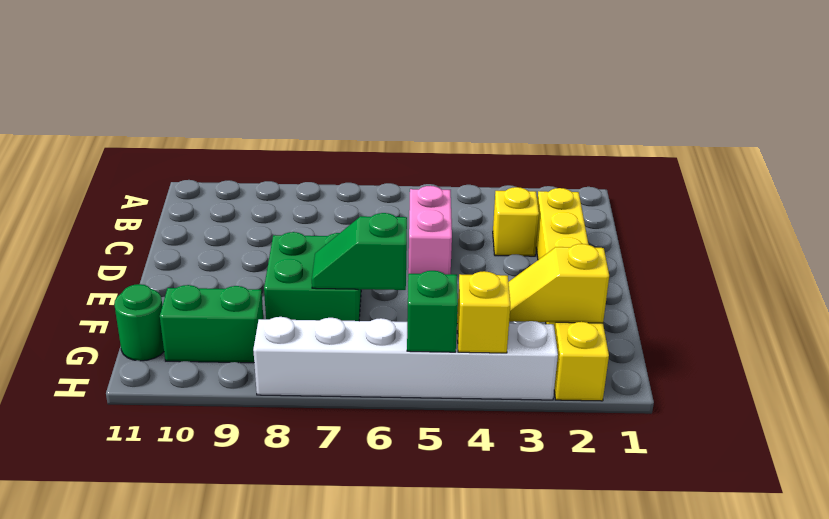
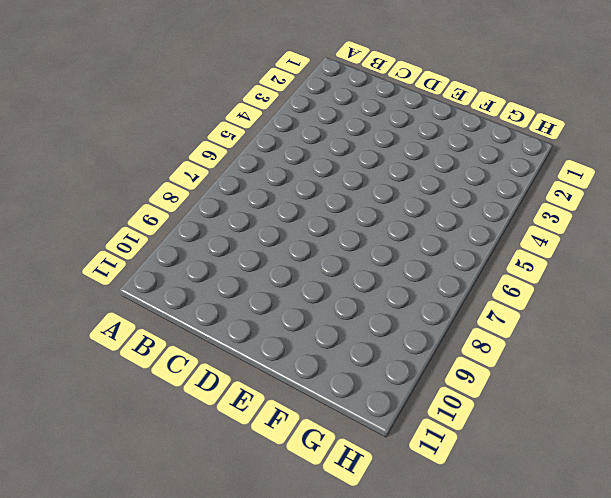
none -> yellow brick C2:H2 level 1
none -> yellow brick C3 level 1

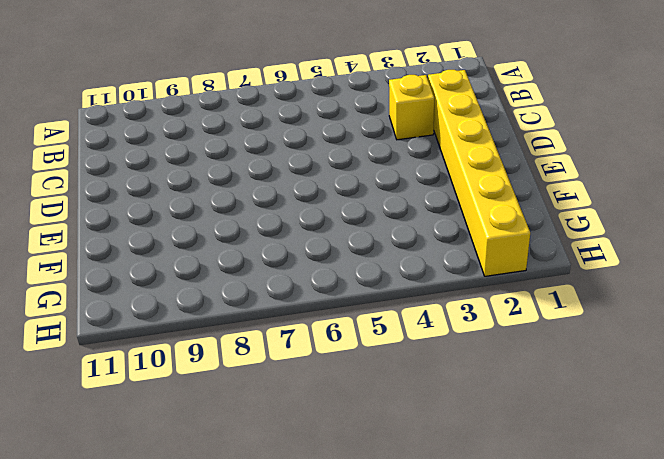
none -> pink brick C5:D5 level 1
none -> green brick E7:F8 level 1

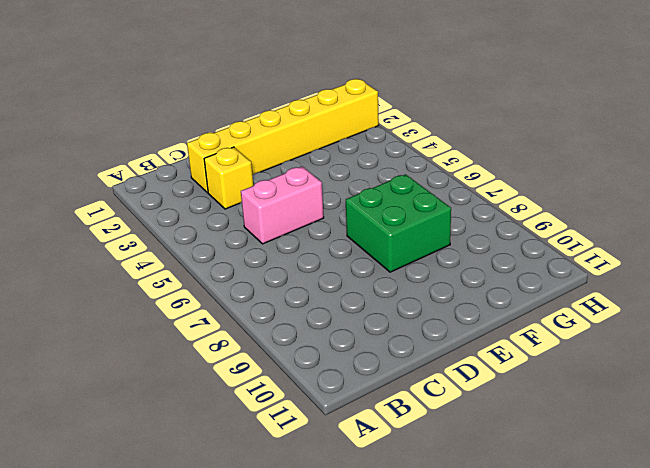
none -> green brick G9:G10 level 1
none -> green round brick G11 level 1

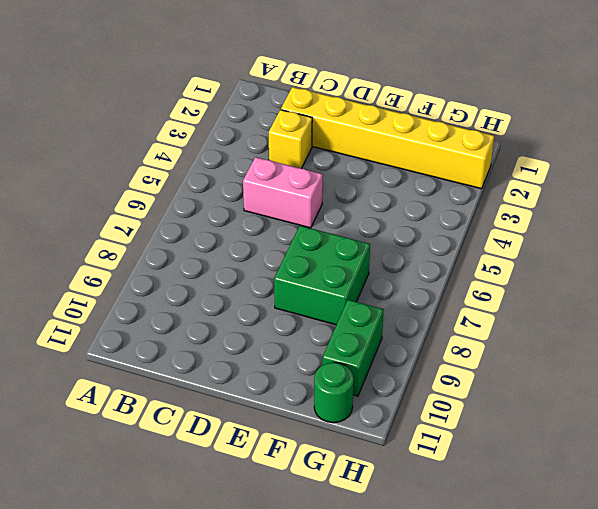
none -> white brick H3:H8 level 1
none -> green slope F6:F7 level 2 top 6

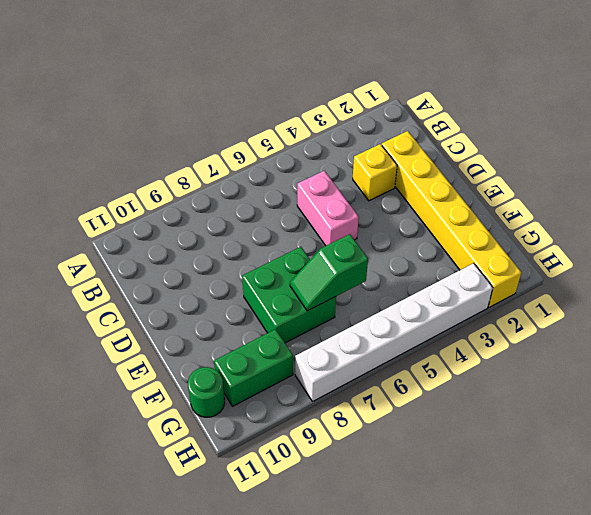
none -> yellow slope G2:G3 level 2 top 2
none -> yellow brick H4 level 2

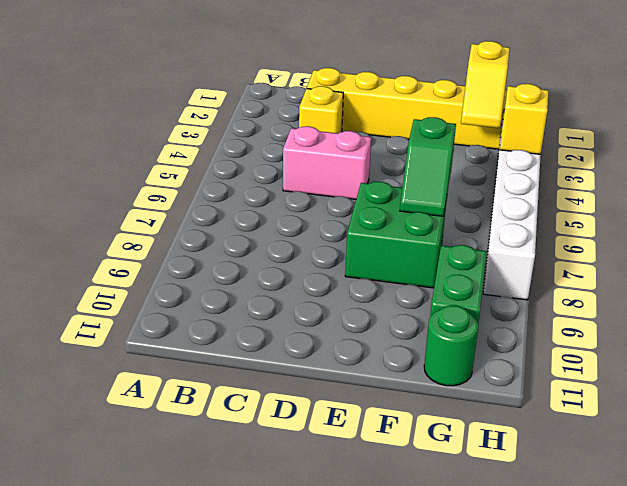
none -> green brick H5 level 2

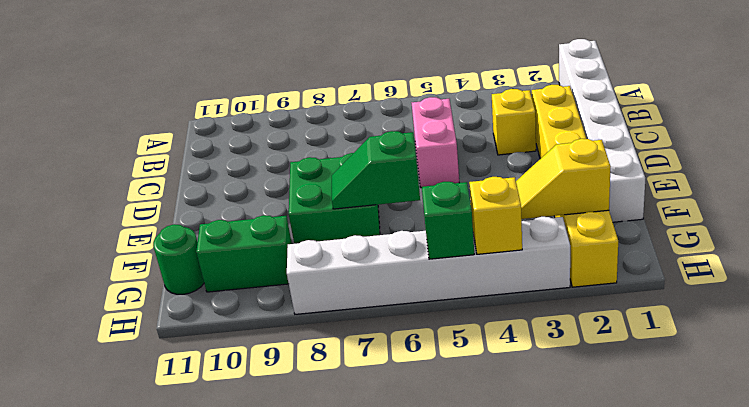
white brick A1:F1 level 1 -> none

